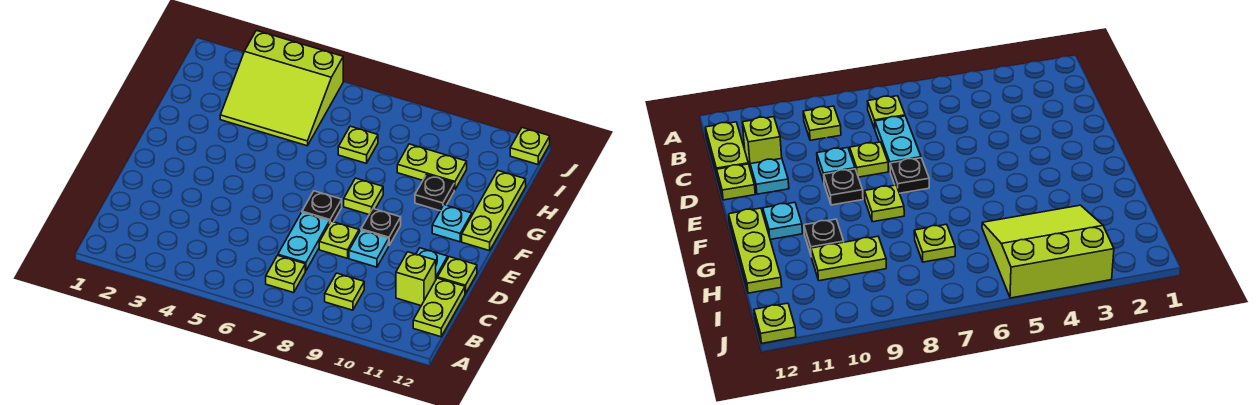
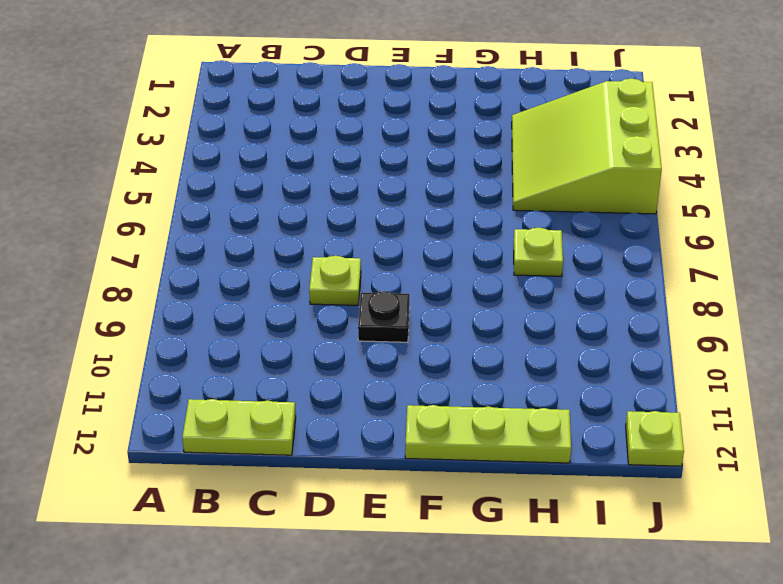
none -> lime plate B7 level 1
none -> lime plate B9 level 1
none -> cyan plate C7:D7 level 1

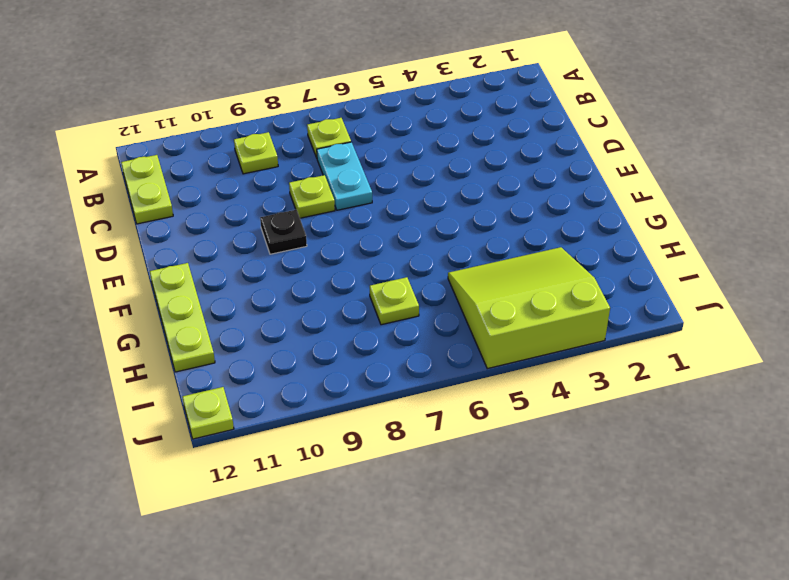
none -> lime brick C11 level 1
none -> cyan plate D9 level 1
none -> cyan plate D11 level 1

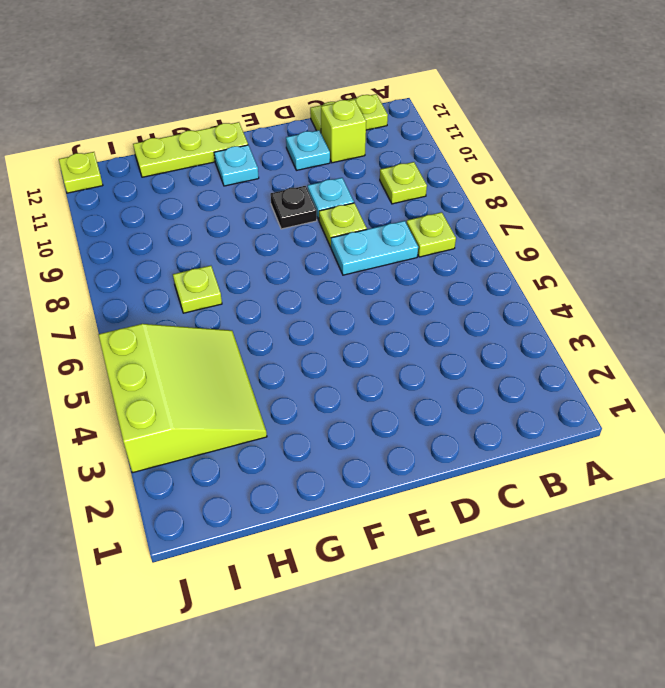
none -> lime plate D12 level 1
none -> black plate E7 level 1
none -> lime plate F8 level 1

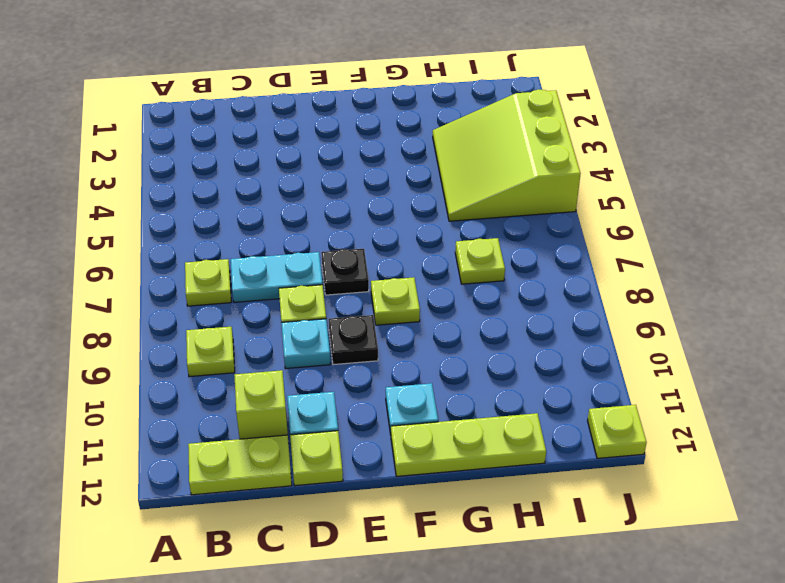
none -> black plate G10 level 1
none -> lime plate H9:H10 level 1

